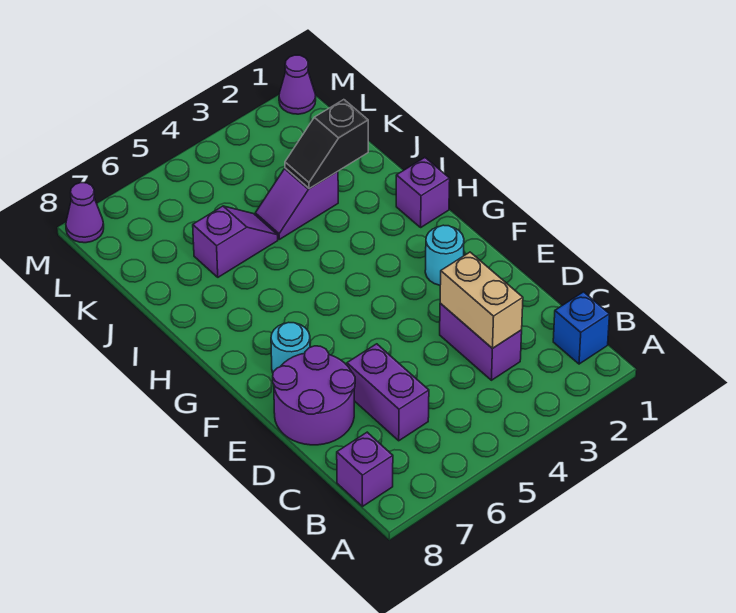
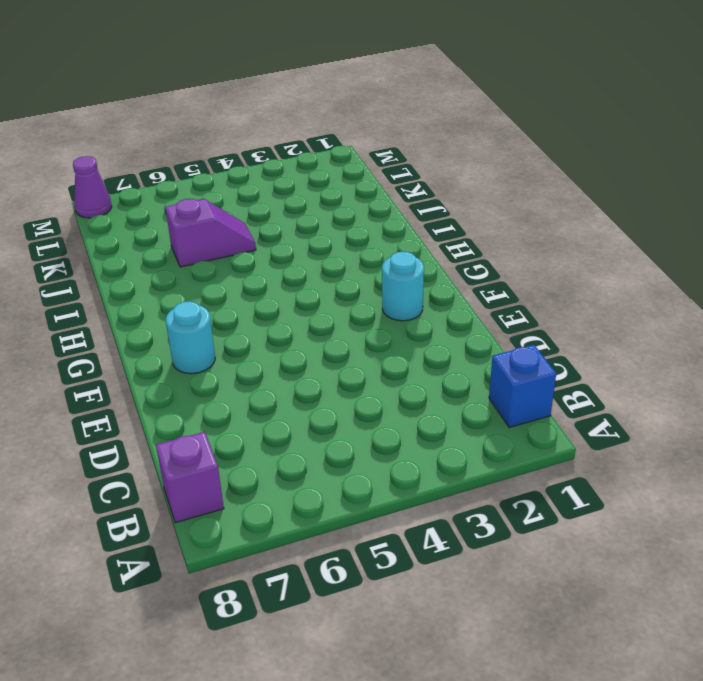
none -> purple brick C3:D3 level 1
none -> purple brick C6:D6 level 1
none -> purple round brick D7:E8 level 1

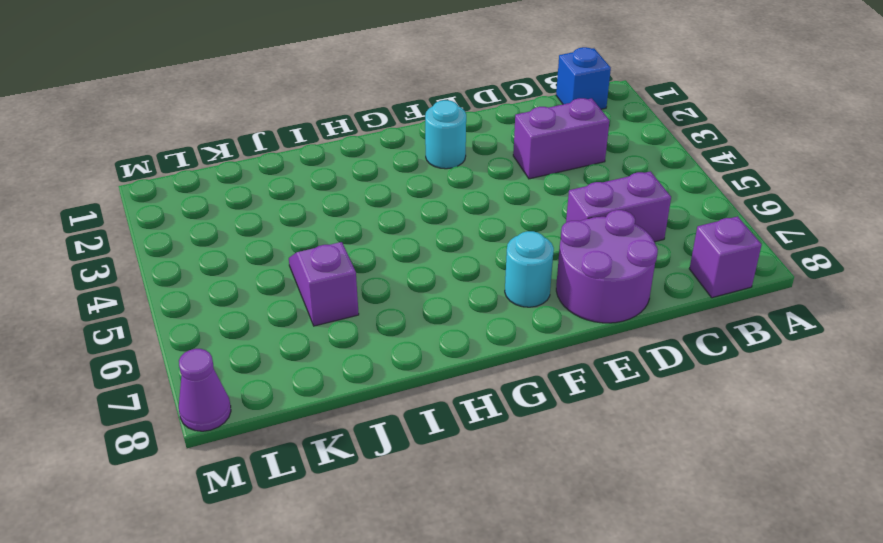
none -> purple brick H1 level 1
none -> purple slope J3:J4 level 1 top 3
none -> purple cone M1 level 1

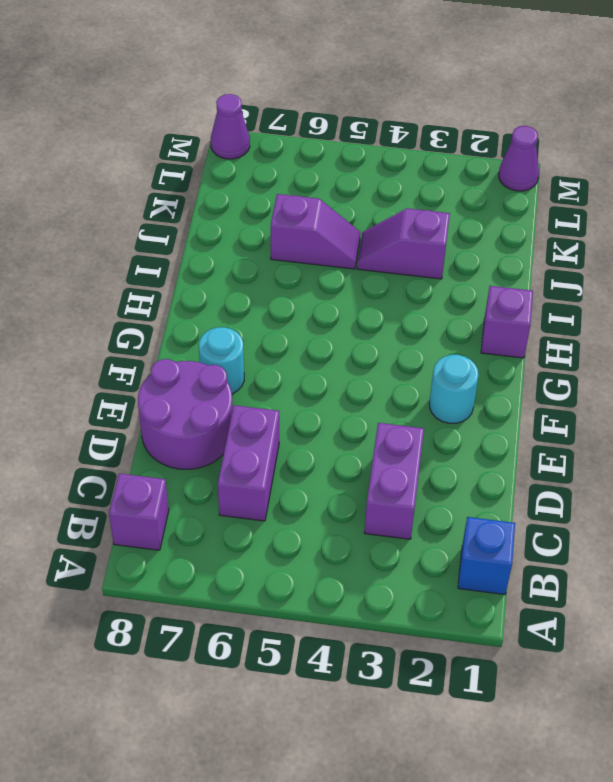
none -> tan brick C3:D3 level 2
none -> black slope J2:J3 level 2 top 2

